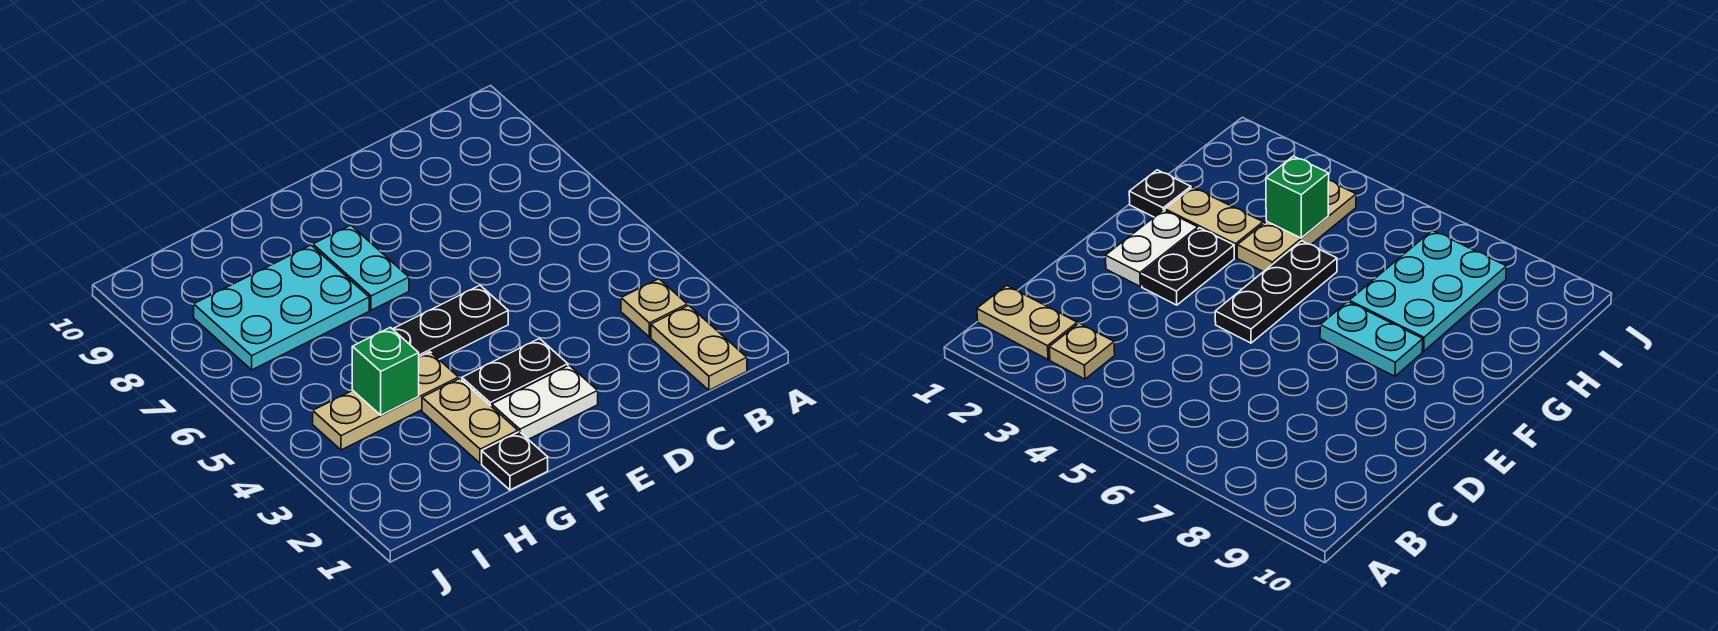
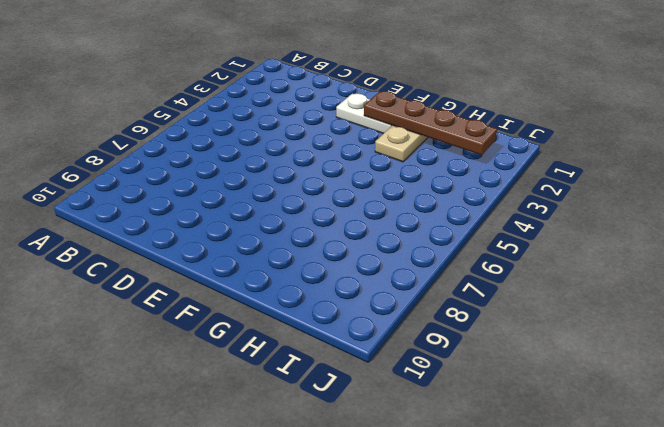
brown plate F2:I2 level 2 -> none
none -> tan plate B1:B2 level 1
none -> tan plate B3 level 1

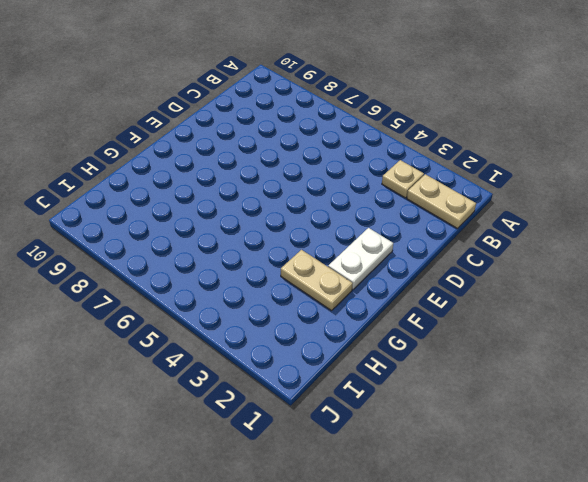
none -> black plate E3:F3 level 1
none -> black plate E5:G5 level 1

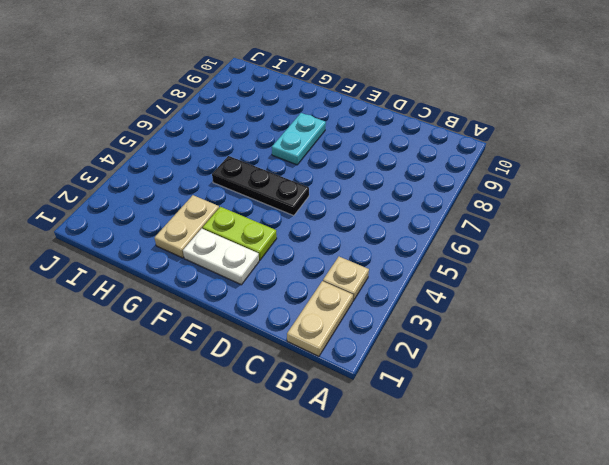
lime plate E3:F3 level 1 -> black plate E3:F3 level 1
none -> black plate G1 level 1
none -> tan plate G4:I4 level 1

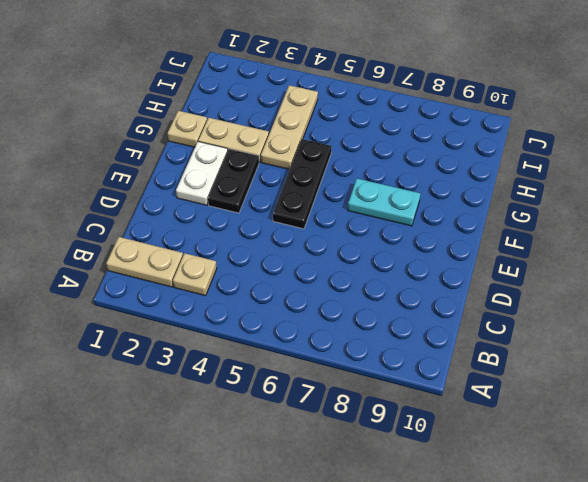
tan plate G1 level 1 -> black plate G1 level 1
none -> cyan plate G7:I8 level 1
none -> green brick H4 level 2

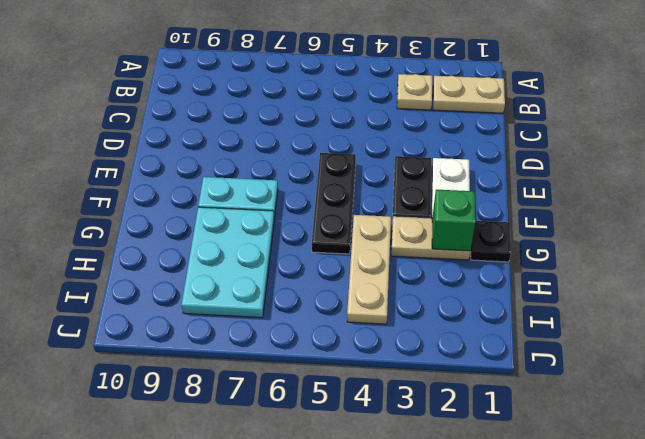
green brick G2 level 2 -> green brick H4 level 2

